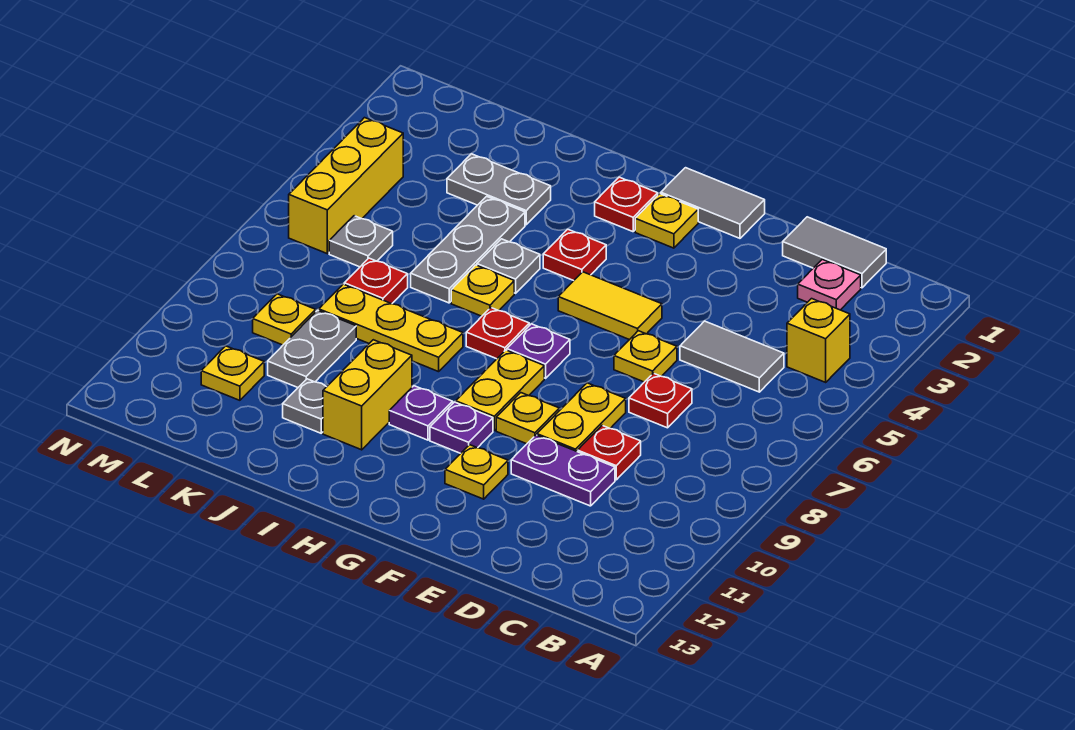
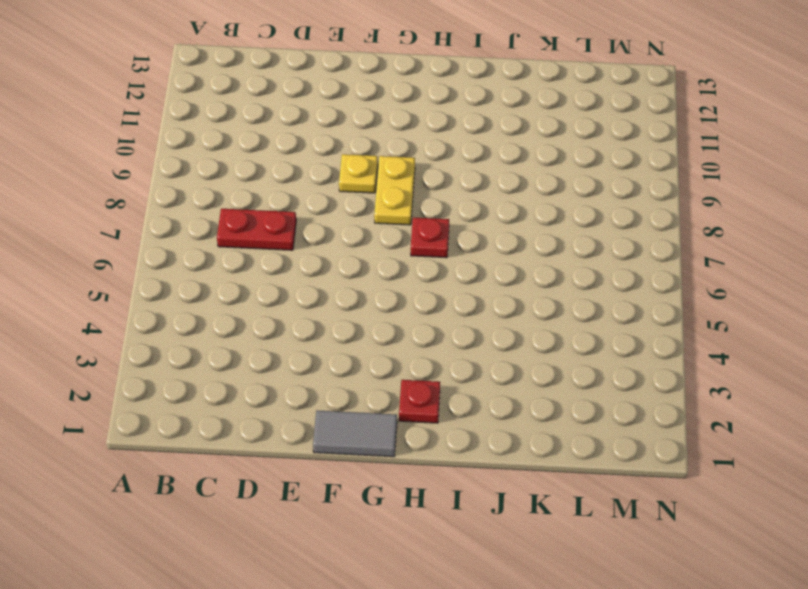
red plate C7:D7 level 1 -> red plate D7 level 1
none -> yellow brick B4 level 1
none -> grey tile C1:D1 level 1
none -> pink plate C2 level 1
none -> grey tile C5:D5 level 1

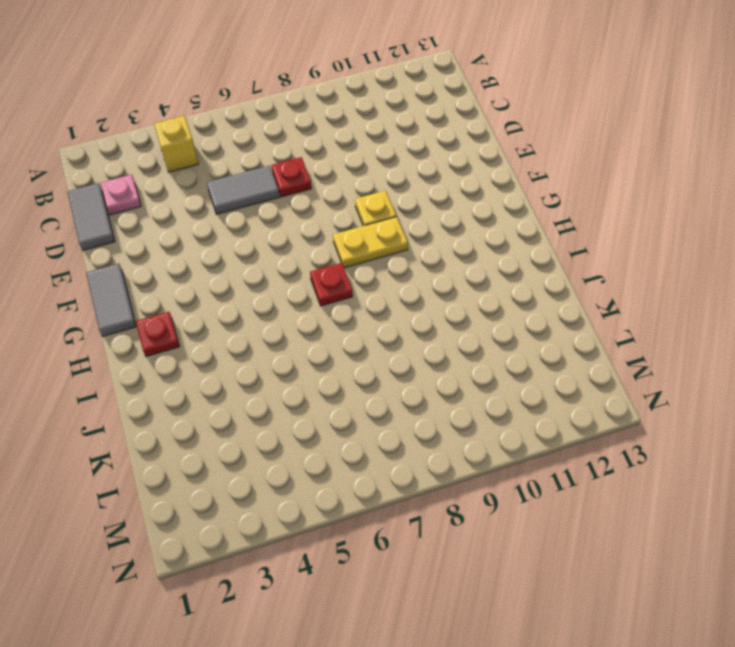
grey tile D5:D6 level 1 -> grey tile C5:D5 level 1
none -> red plate D9 level 1
none -> purple plate D10:E10 level 1
none -> yellow plate E6 level 1
none -> yellow plate E8:E9 level 1

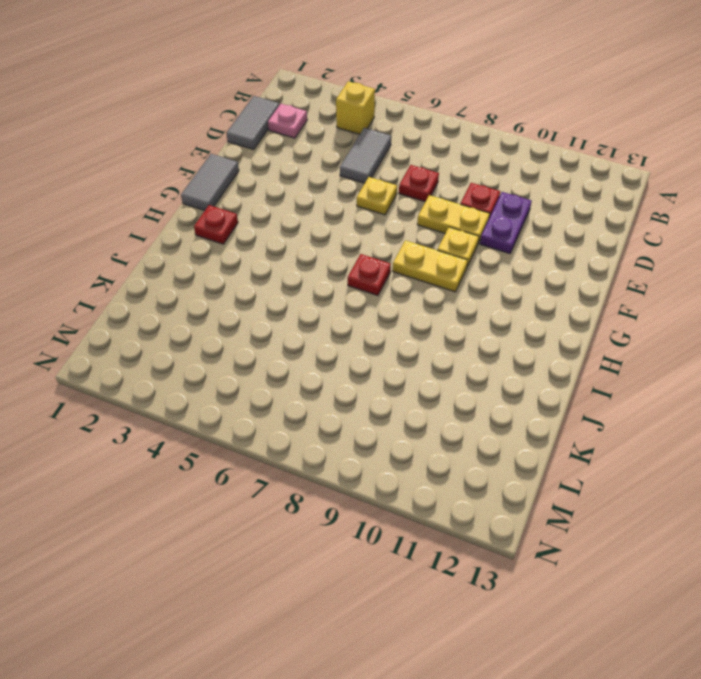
none -> yellow tile F5:G5 level 1
none -> yellow plate F11 level 1
none -> yellow plate G2 level 1
none -> purple plate G7 level 1

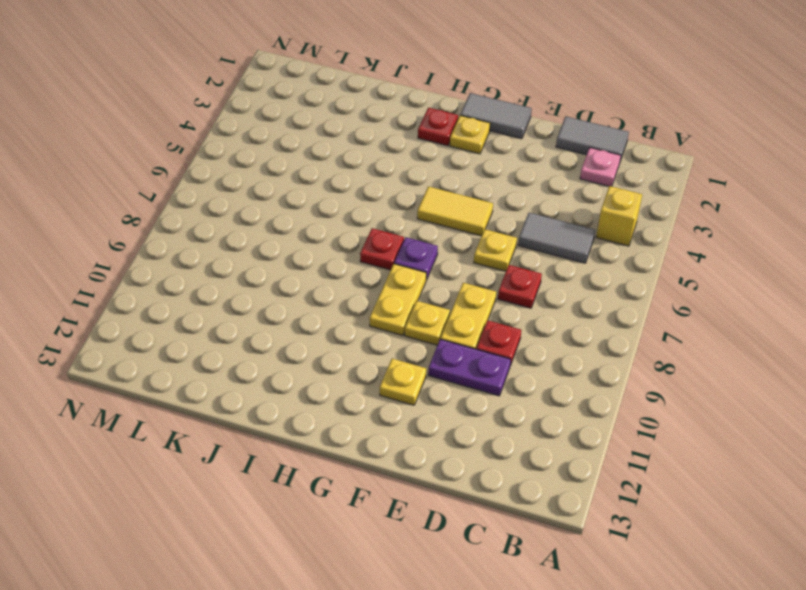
none -> purple plate G10 level 1
none -> red plate H4 level 1
none -> purple plate H10 level 1
none -> grey plate I5 level 1

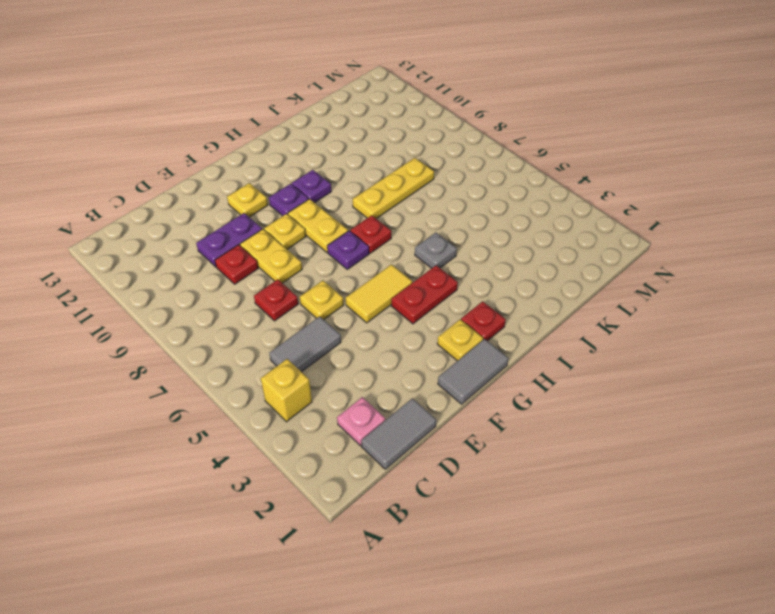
red plate G4:H4 level 1 -> red plate H4 level 1
none -> yellow plate I6 level 1
none -> yellow brick I10:I11 level 1
none -> grey plate J3:K3 level 1
none -> grey plate J4:J6 level 1

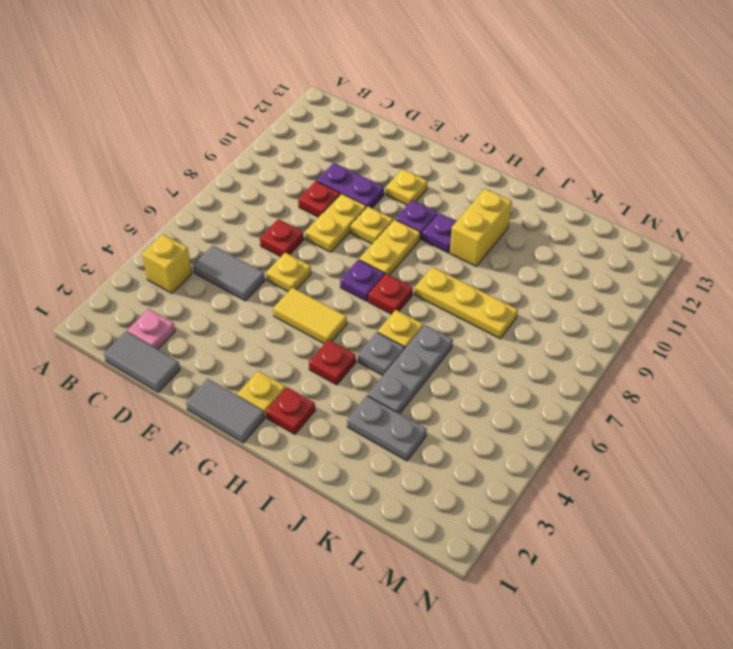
none -> grey plate J11 level 1
none -> red plate K7 level 1
none -> grey plate K9:K10 level 1
none -> grey plate L6 level 1

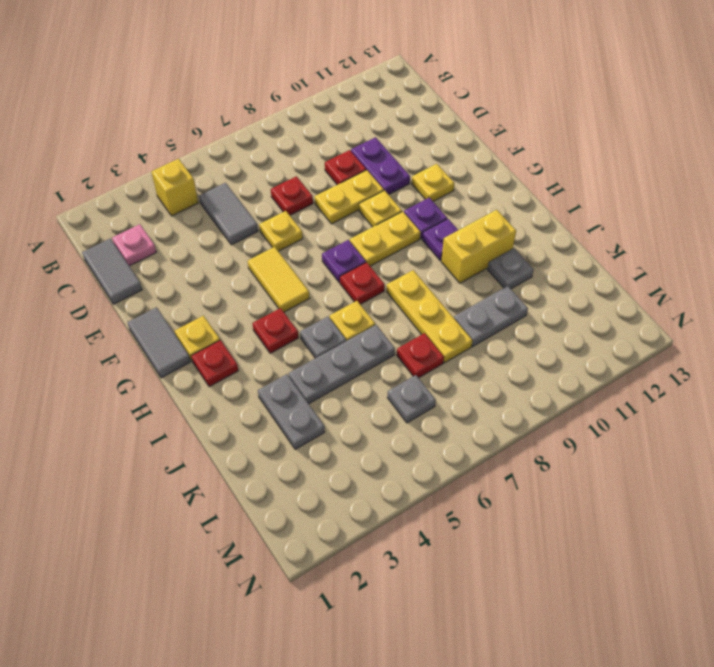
none -> yellow plate L9 level 1
none -> yellow plate L11 level 1
none -> yellow brick M4:M6 level 1

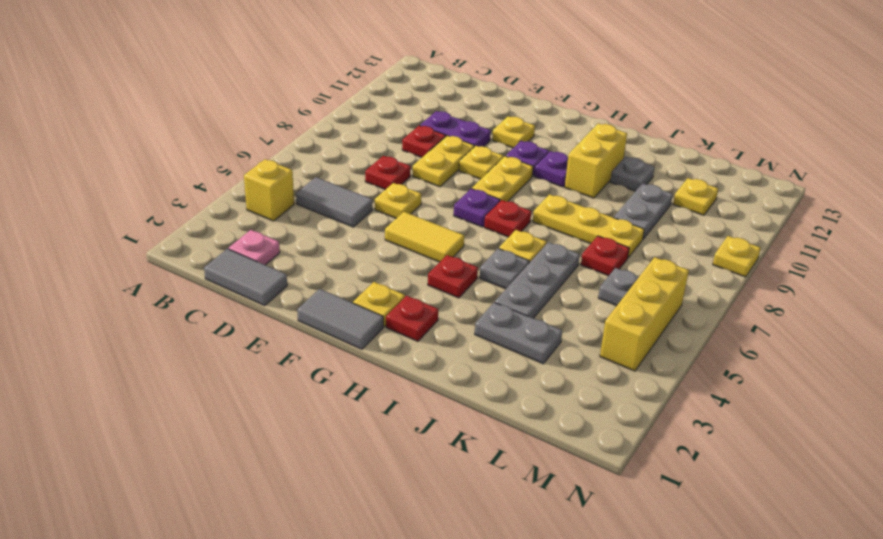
yellow plate N9 level 1 -> yellow plate L9 level 1

